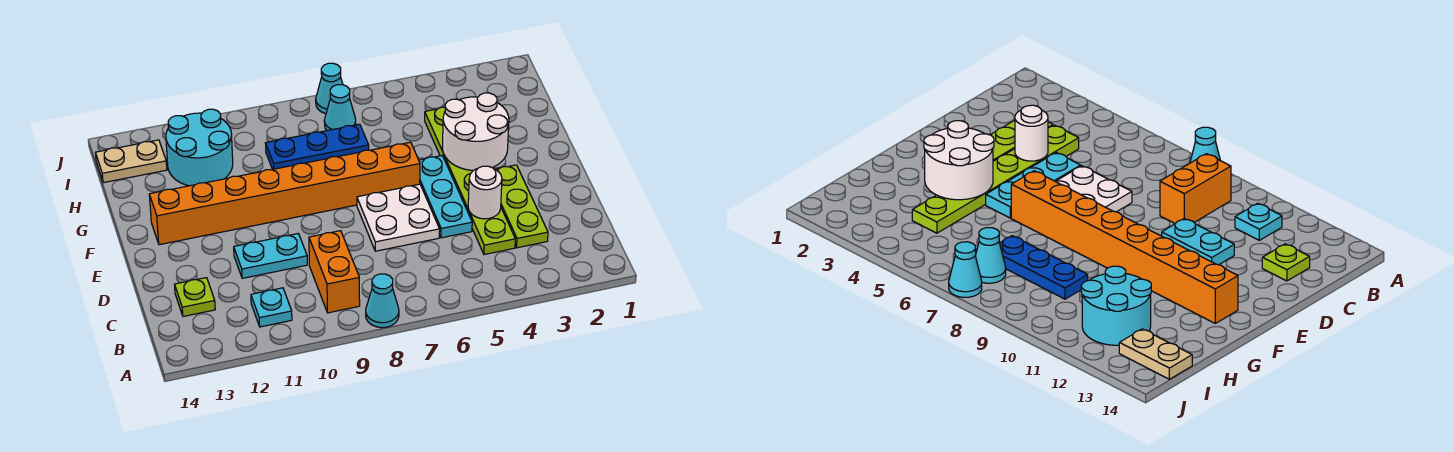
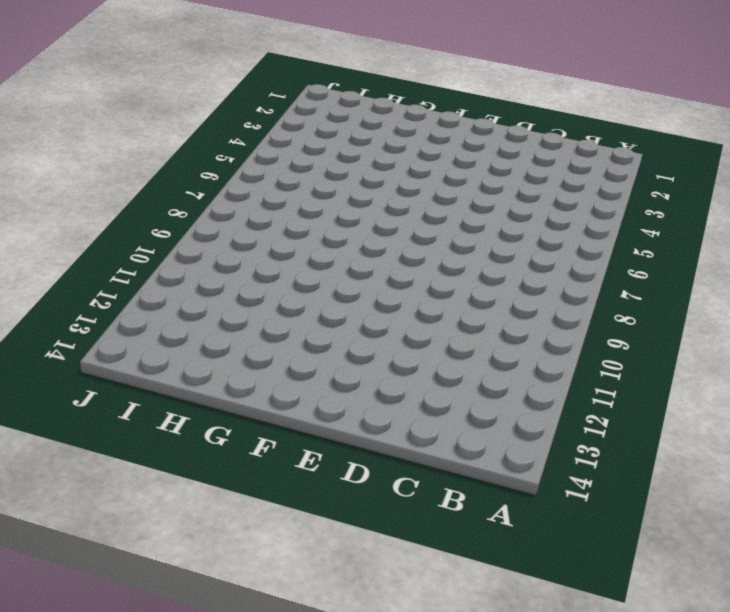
none -> cyan cone A8 level 1
none -> orange brick B9:C9 level 1
none -> cyan plate B11 level 1

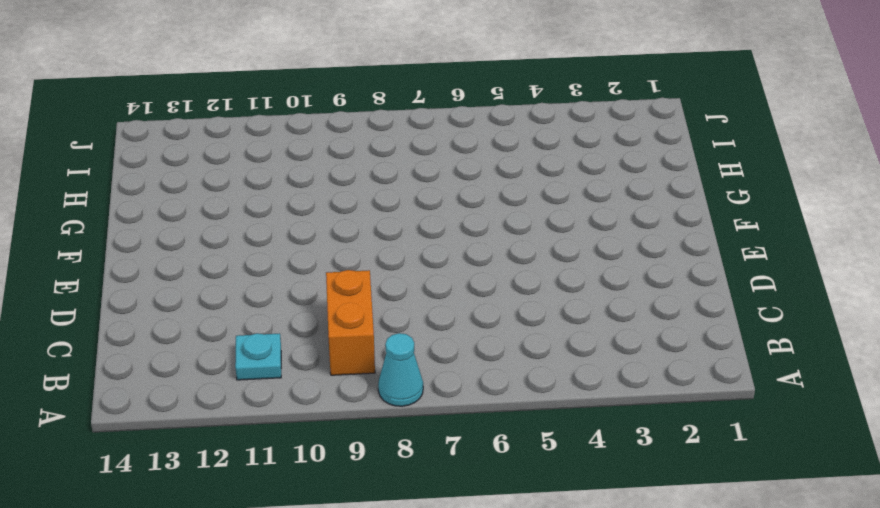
none -> lime plate C3:E3 level 1
none -> lime plate C4:H4 level 1
none -> lime plate C13 level 1

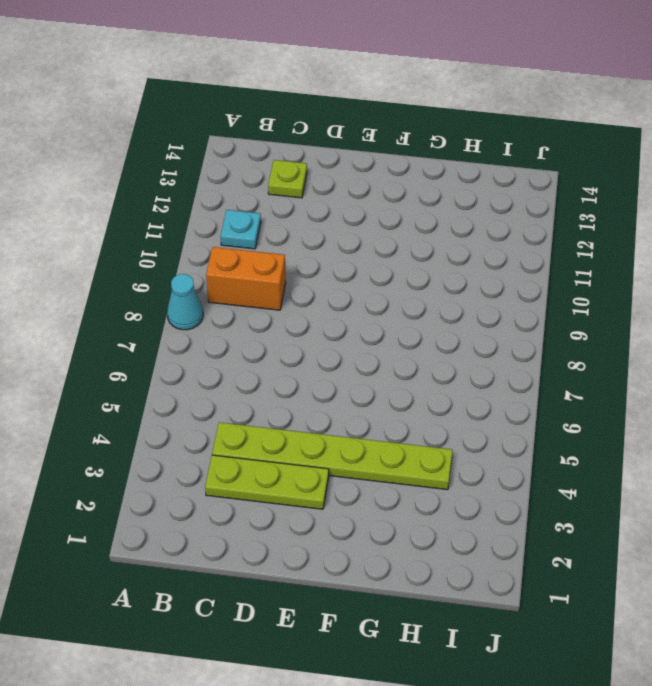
none -> cyan plate D5:F5 level 1
none -> white plate D6:E7 level 1
none -> cyan plate D10:D11 level 1

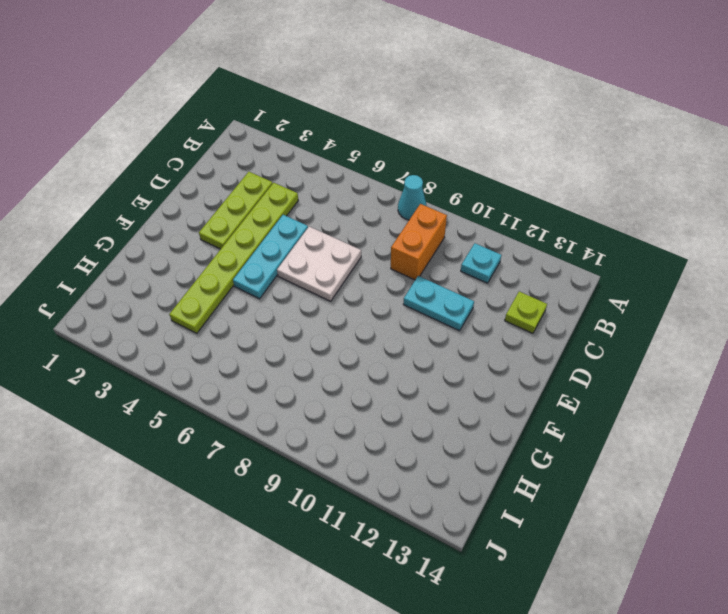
none -> orange brick F6:F13 level 1
none -> blue plate H7:H9 level 1
none -> cyan round brick H11:I12 level 1

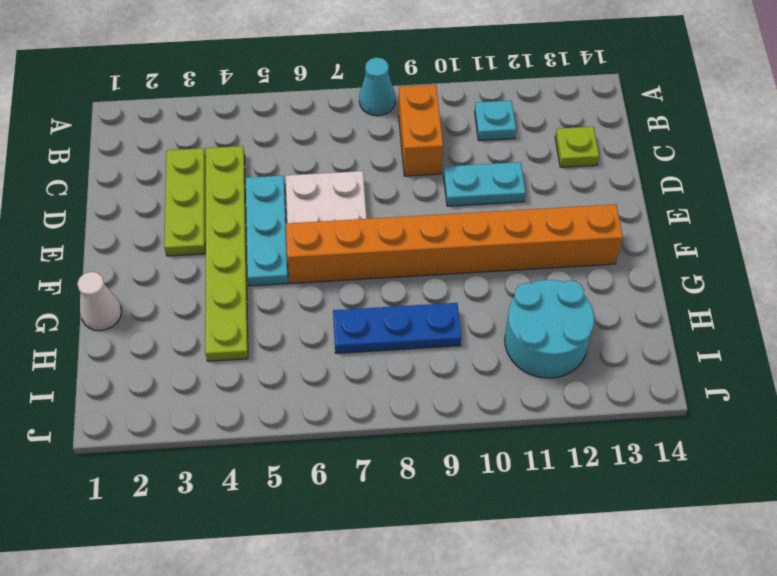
white cone G1 level 1 -> none
none -> cyan cone I7 level 1
none -> tan plate I13:I14 level 1
none -> cyan cone J7 level 1

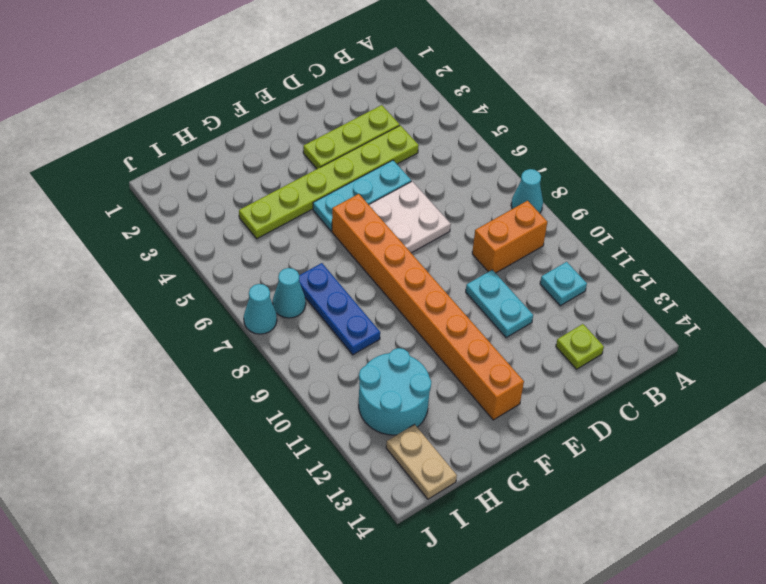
none -> white round brick D4 level 2
none -> white round brick F3:G4 level 2

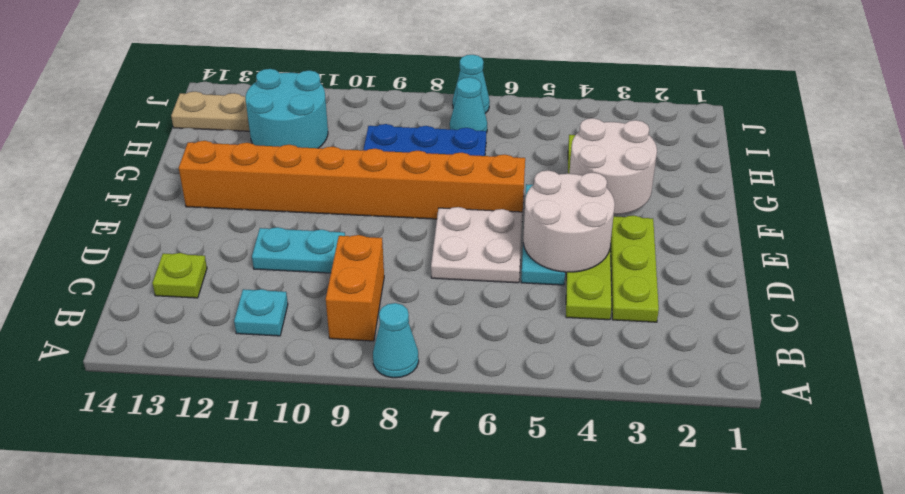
white round brick D4:E5 level 2 -> white round brick D4 level 2

